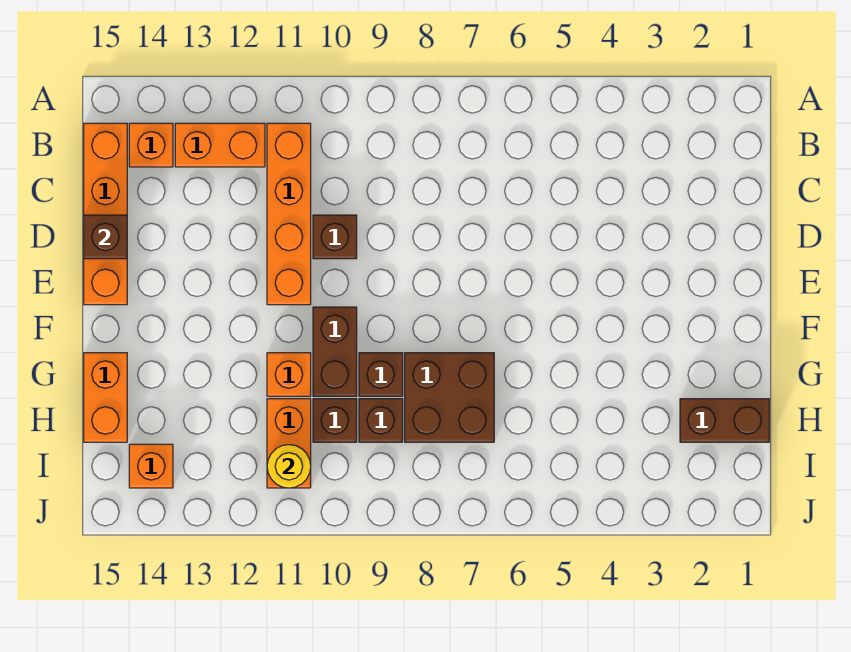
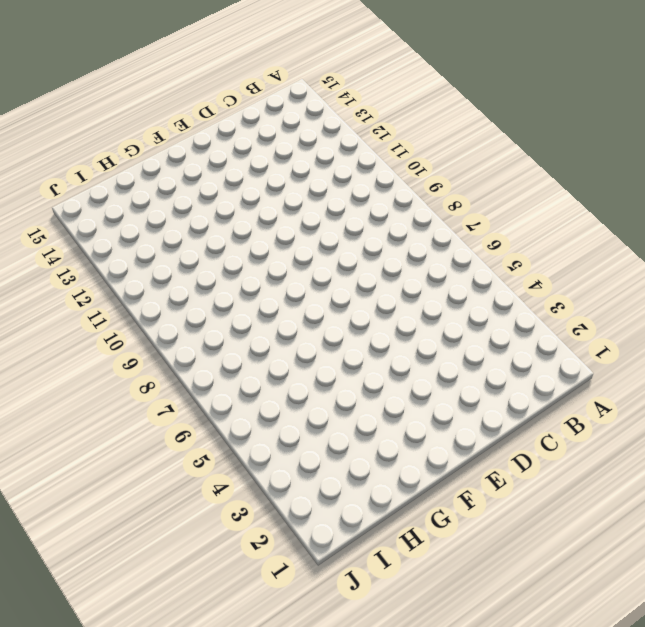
none -> orange brick B11:E11 level 1
none -> orange brick B12:B13 level 1
none -> orange brick B14 level 1

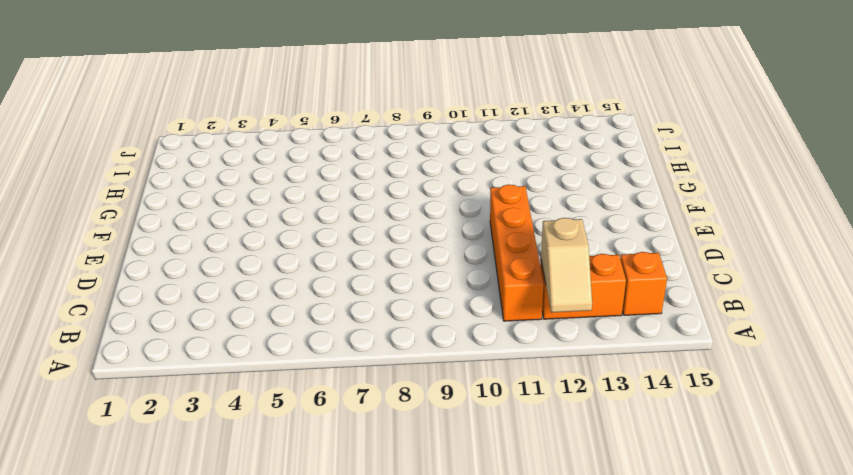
tan slope A12:B12 level 2 top B -> none
none -> orange brick B15:E15 level 1
none -> brown brick D10 level 1
none -> brown brick F10:G10 level 1

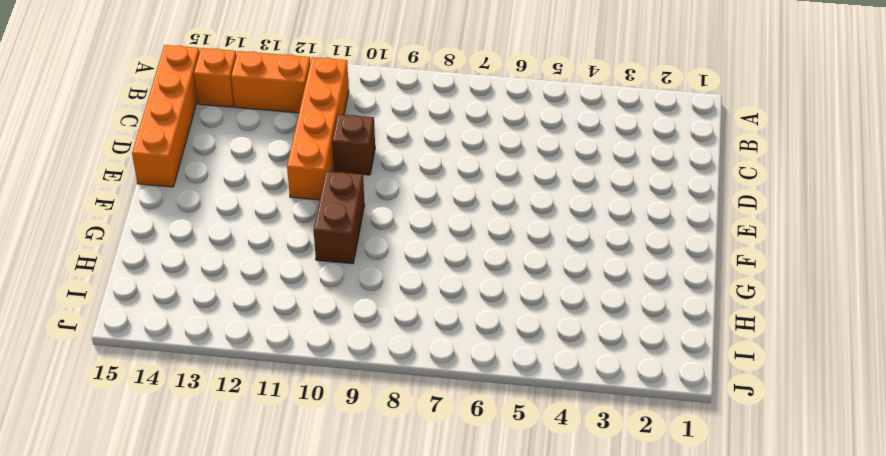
none -> brown brick G7:H8 level 1
none -> brown brick G9 level 1
none -> orange brick G11 level 1

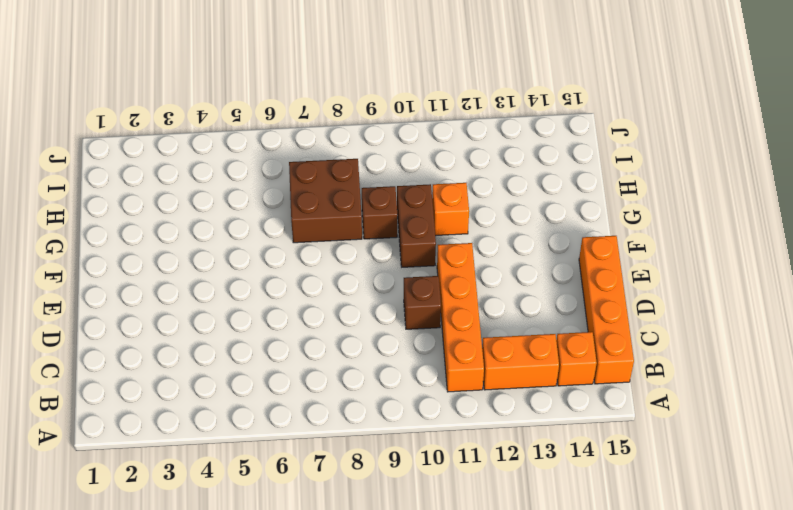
none -> orange brick G15:H15 level 1
none -> brown brick H1:H2 level 1
none -> brown brick H9 level 1

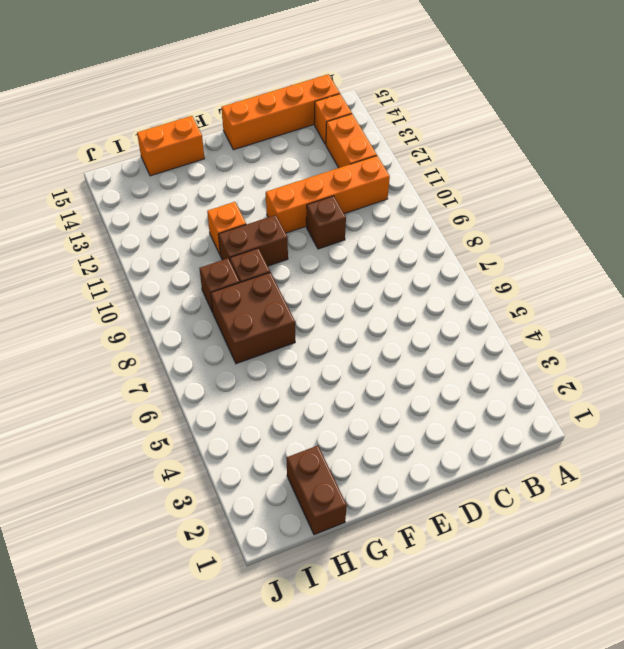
none -> brown brick H10 level 1
none -> orange brick H11:I11 level 1
none -> orange brick I14 level 1

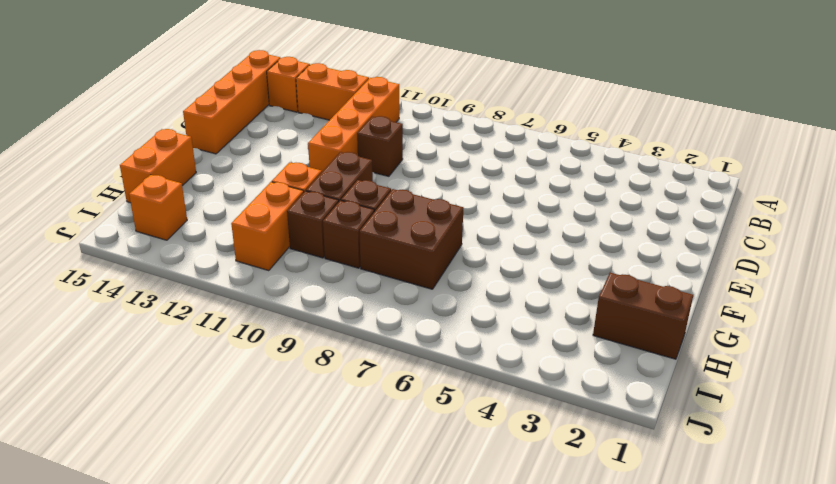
none -> brown brick D15 level 2
none -> yellow round brick I11 level 2

